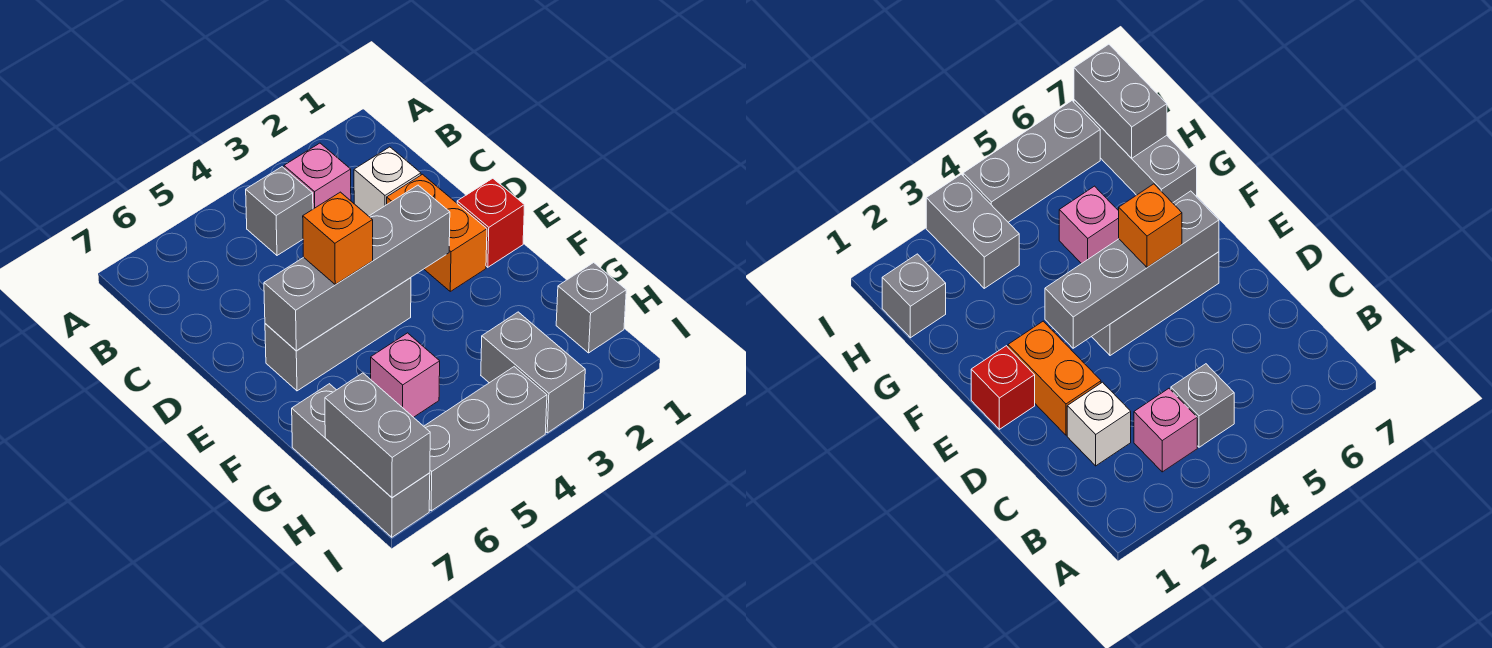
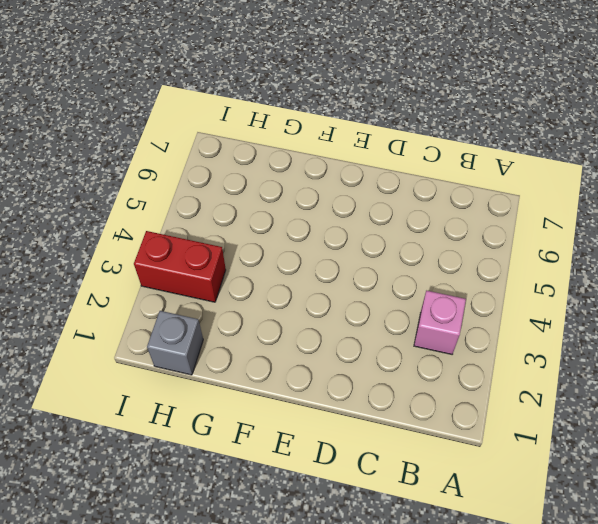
red brick H3:I3 level 1 -> grey brick H3:I3 level 1
none -> grey brick B4 level 1
none -> white brick C2 level 1
none -> orange brick D2:E2 level 1

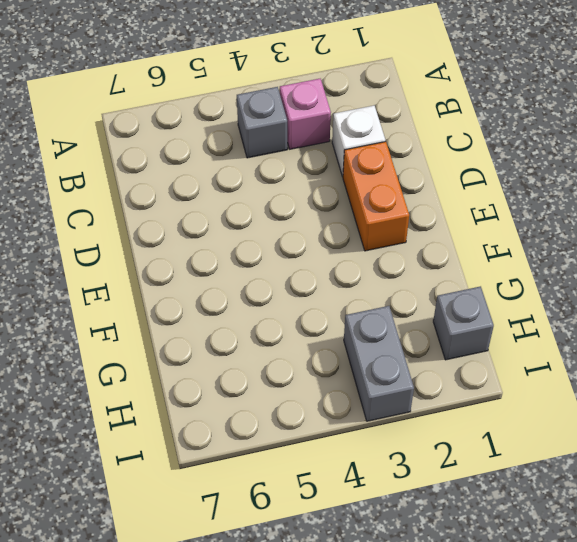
none -> red brick E1 level 1
none -> grey brick E4:E6 level 1
none -> pink brick G5 level 1

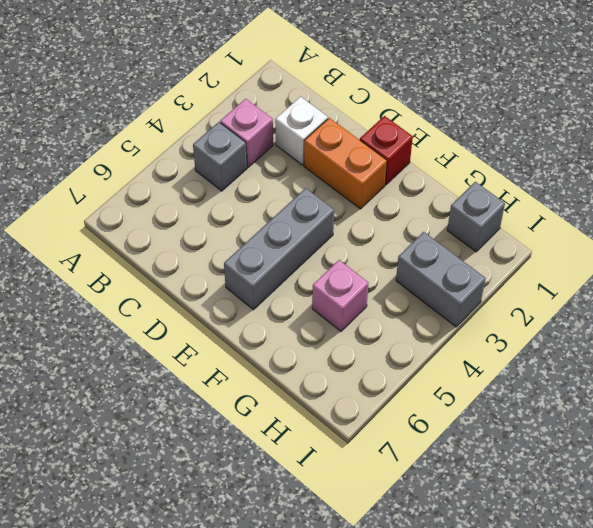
none -> grey brick G7:I7 level 1
none -> grey brick I4:I6 level 1
none -> grey brick E3:E6 level 2

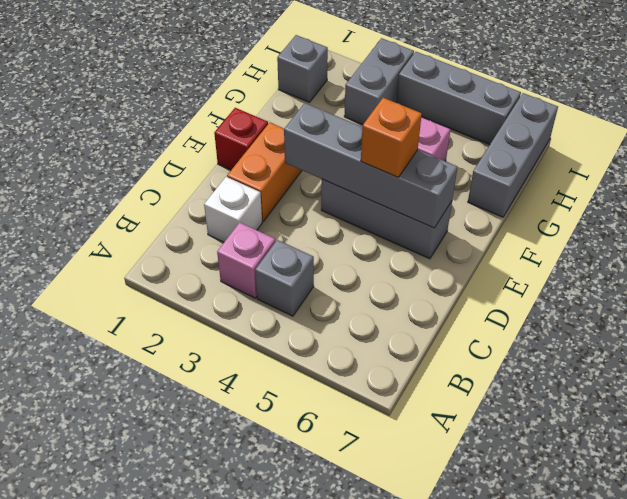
none -> grey brick H7:I7 level 2

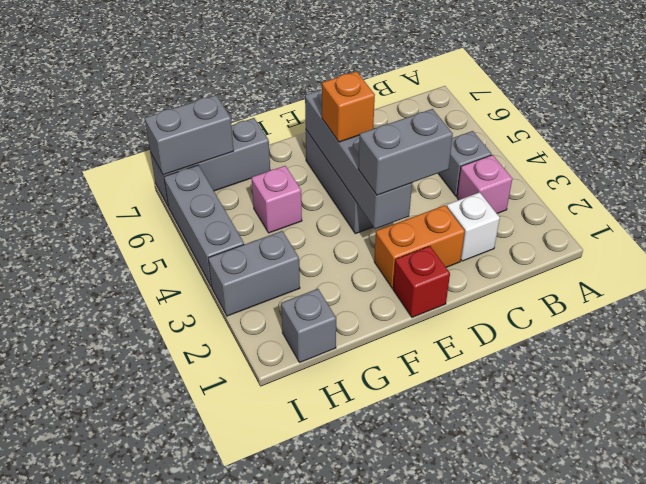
grey brick D3:E3 level 3 -> none

